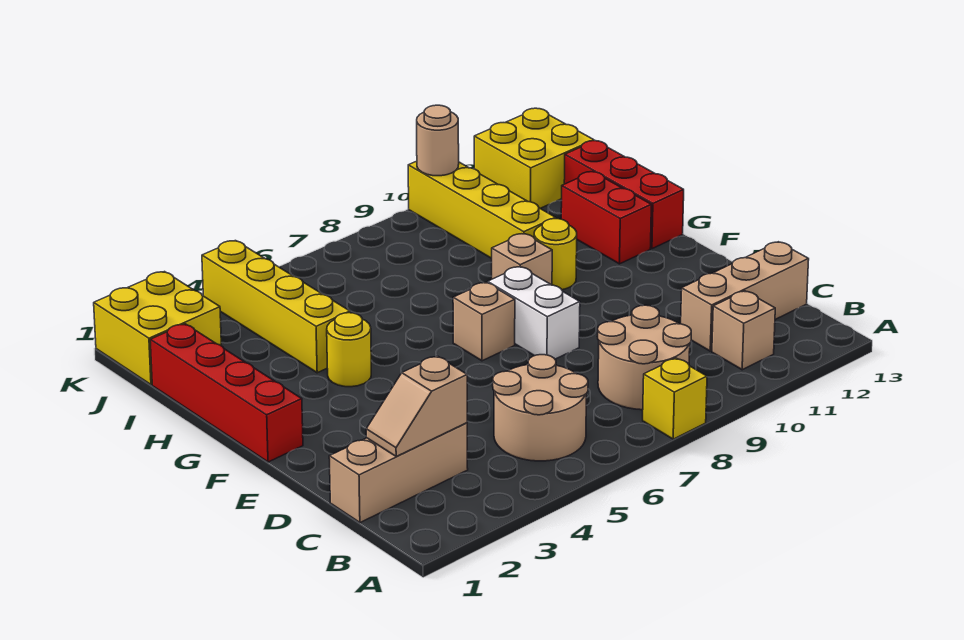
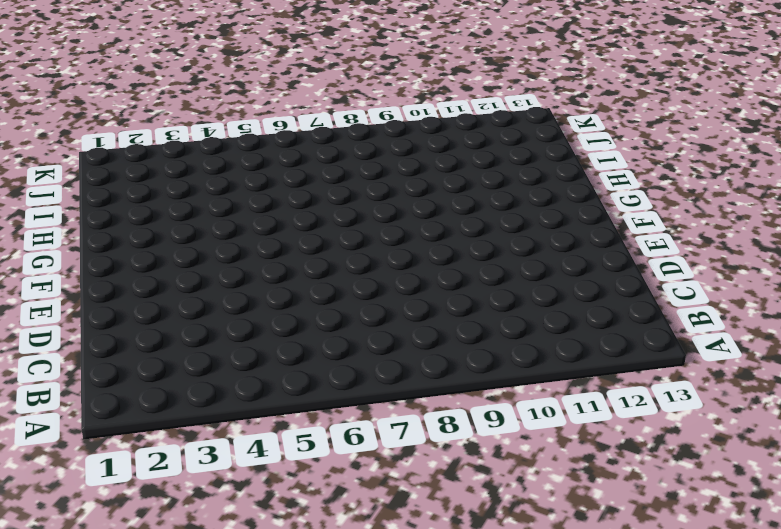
none -> yellow brick A8 level 1
none -> tan round brick B5:C6 level 1
none -> tan round brick B8:C9 level 1

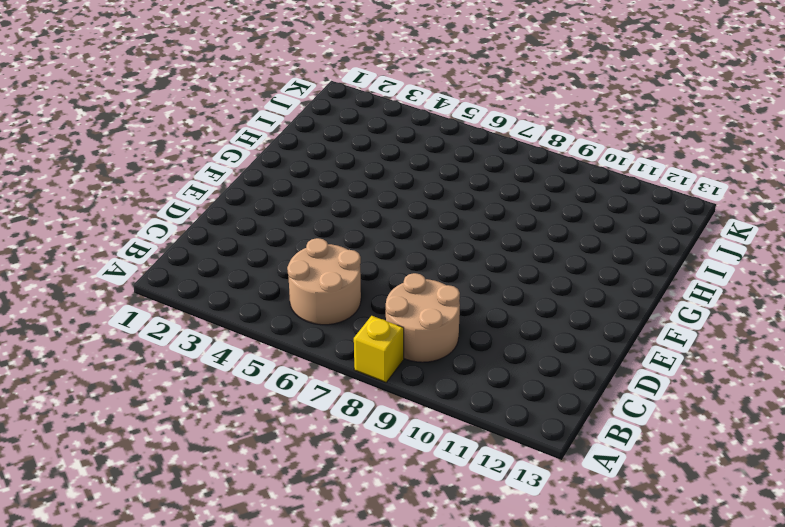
none -> tan brick B11 level 1
none -> tan brick C1:C3 level 1
none -> tan brick C11:C13 level 1

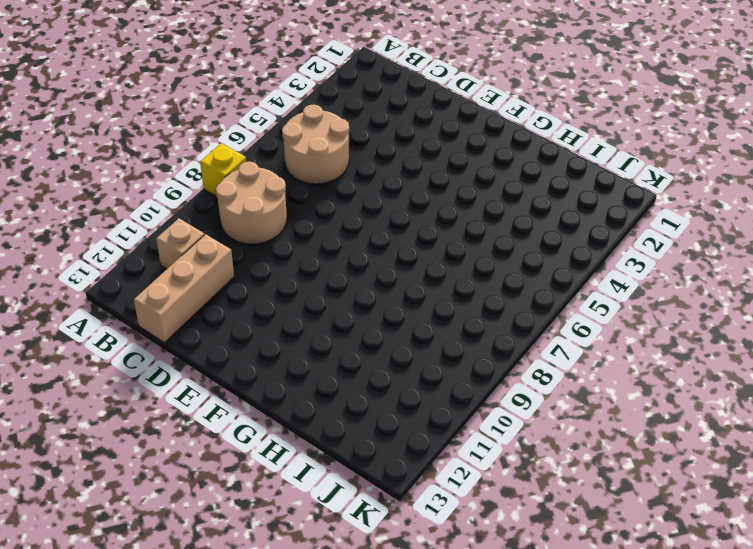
none -> tan brick C1:C3 level 1
none -> white brick E8:F8 level 1
none -> red brick F1:I1 level 1

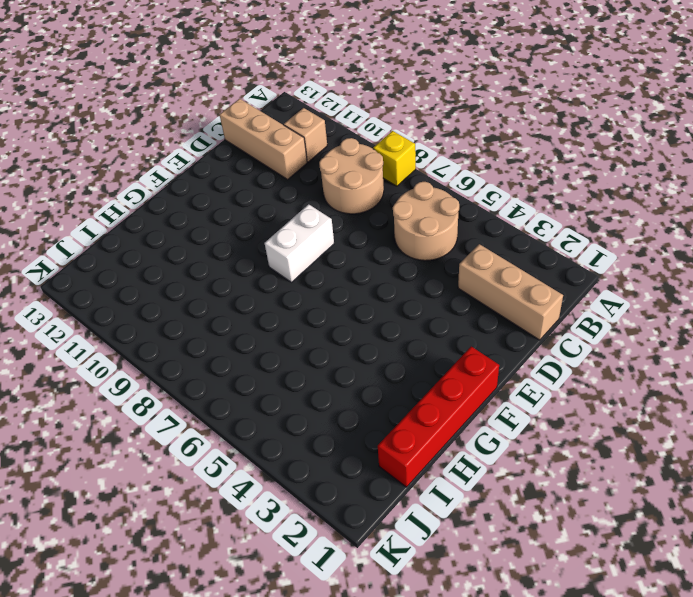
none -> tan brick F7 level 1
none -> yellow round brick G4 level 1
none -> tan brick G9 level 1

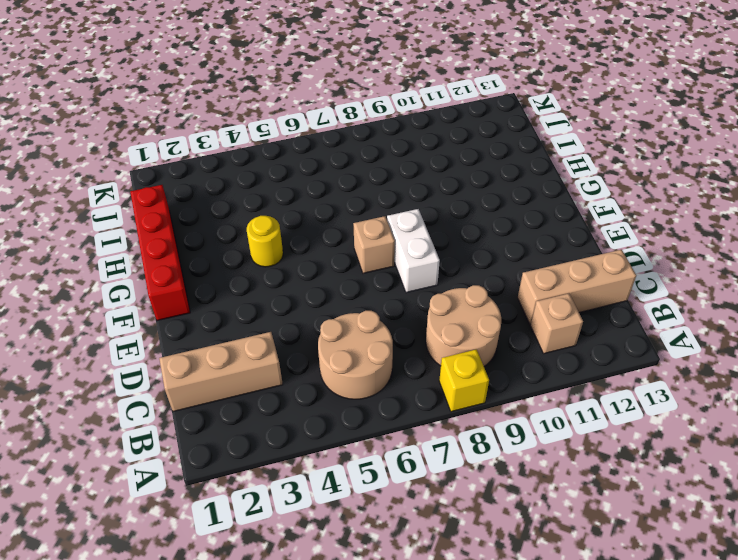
none -> tan brick G9 level 1
none -> yellow round brick G10 level 1
none -> red brick G12:H12 level 1

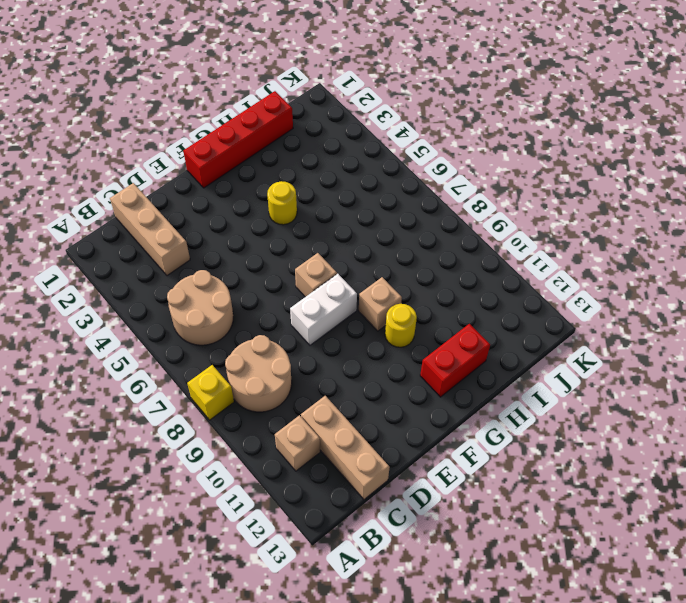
none -> red brick G13:I13 level 1
none -> yellow brick H4:K4 level 1
none -> yellow brick H10:K10 level 1

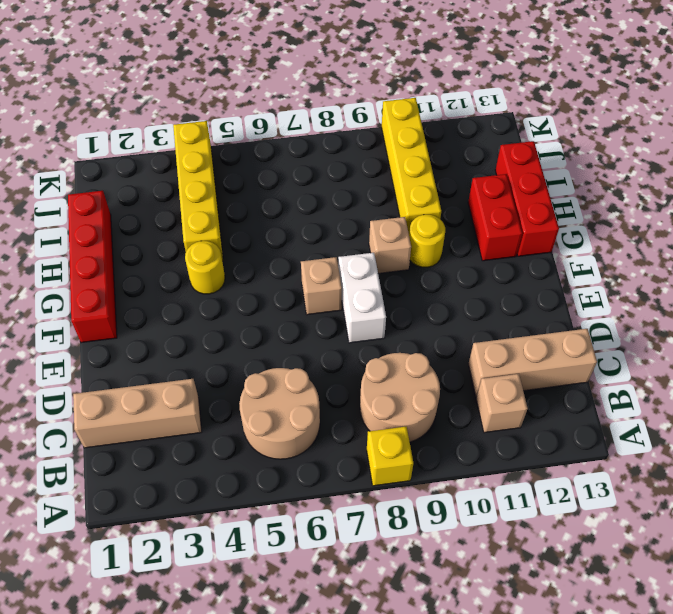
none -> yellow brick J1:K2 level 1
none -> yellow brick J12:K13 level 1
none -> tan slope C2:C3 level 2 top 3

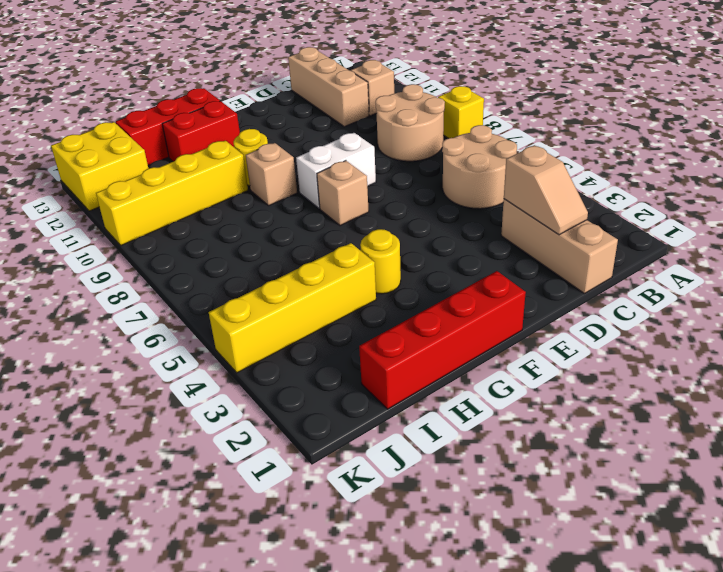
none -> yellow brick J1:K2 level 1
none -> tan round brick K10 level 2

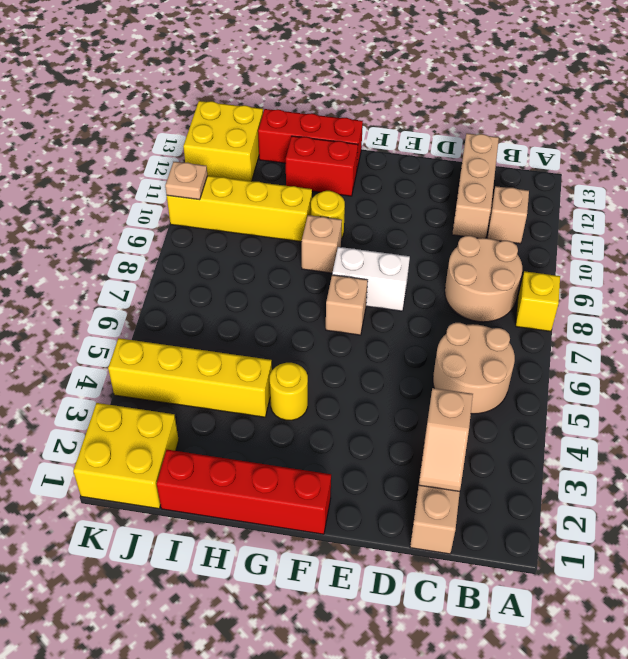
tan plate K10 level 2 -> tan round brick K10 level 2

